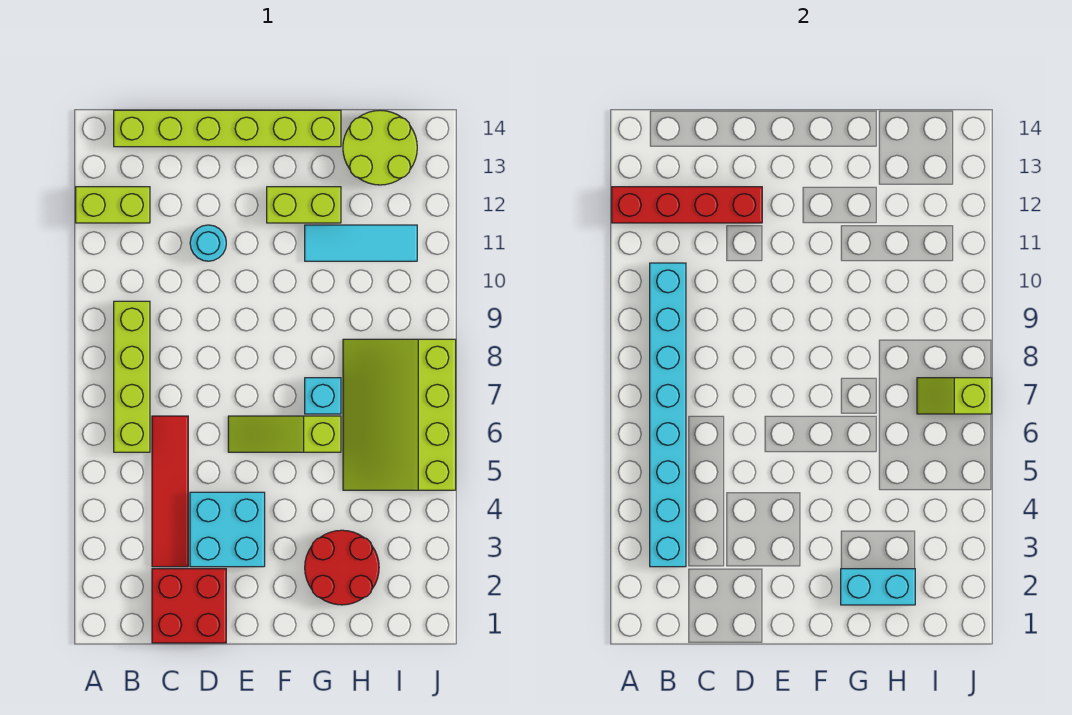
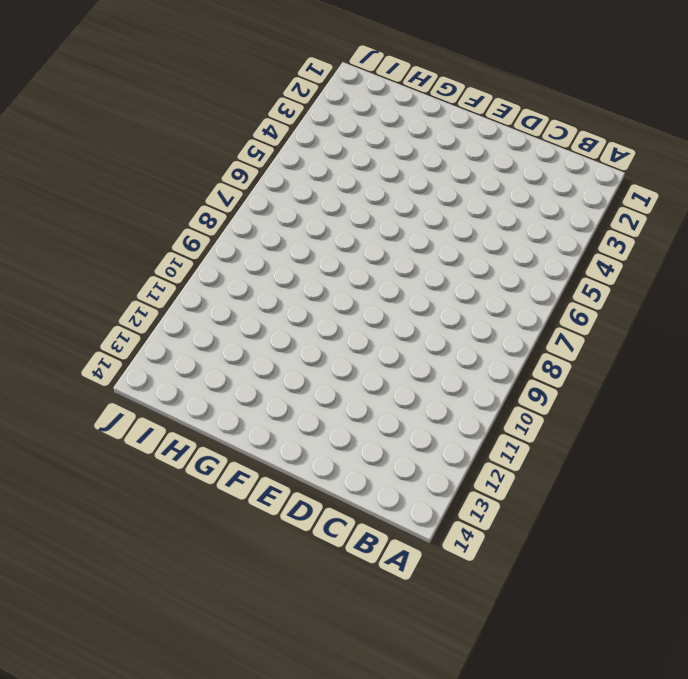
none -> lime brick A12:B12 level 1
none -> lime brick B6:B9 level 1
none -> lime brick B14:G14 level 1

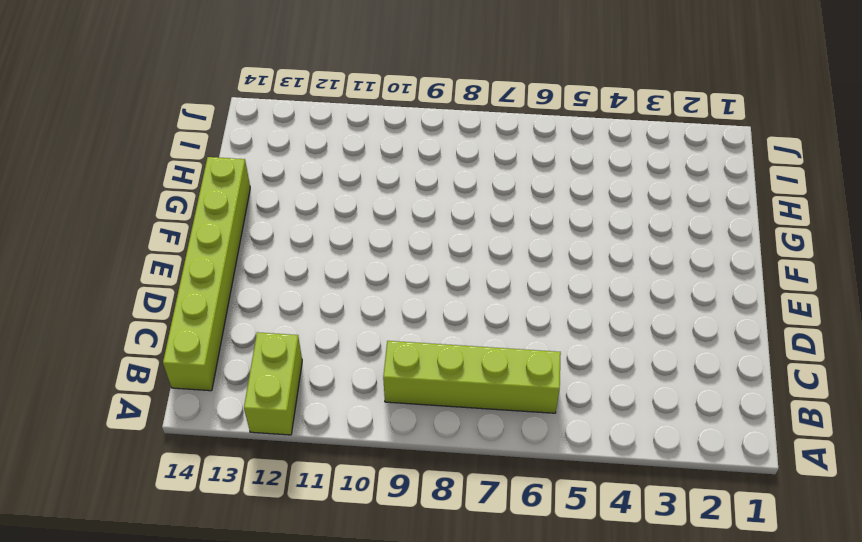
none -> red brick C1:D2 level 1
none -> red tile C3:C6 level 1
none -> cyan brick D3:E4 level 1

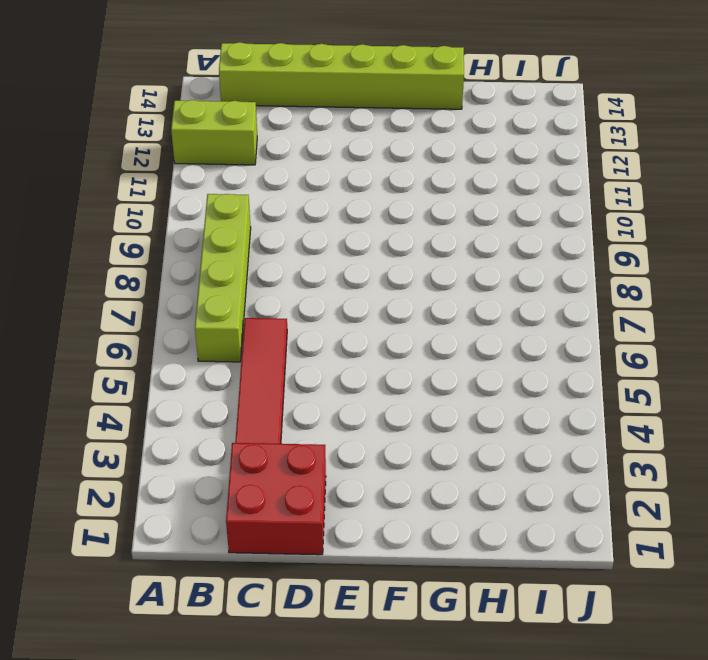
none -> cyan brick D3:E4 level 1
none -> cyan round brick D11 level 1
none -> lime slope E6:G6 level 1 top G

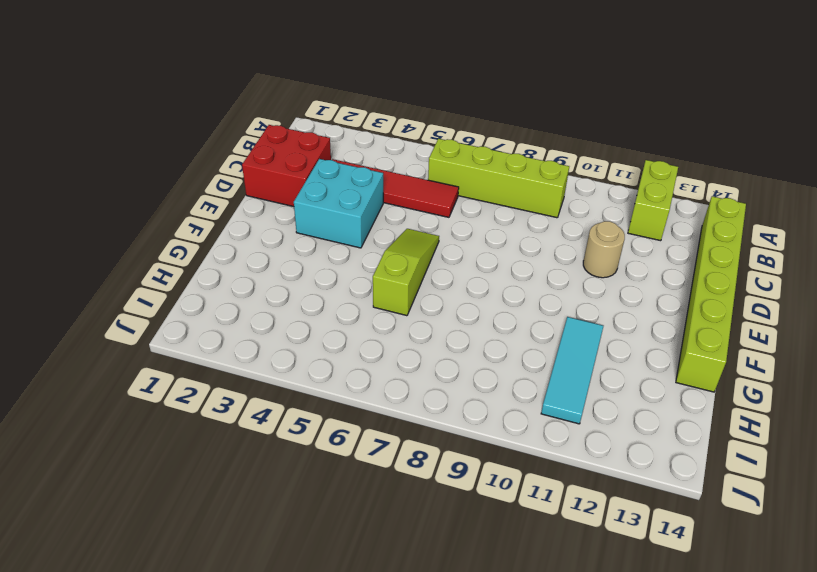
tan round brick D11 level 1 -> cyan round brick D11 level 1
none -> lime brick F12:G12 level 1
none -> red round brick G2:H3 level 1
none -> cyan brick G7 level 1

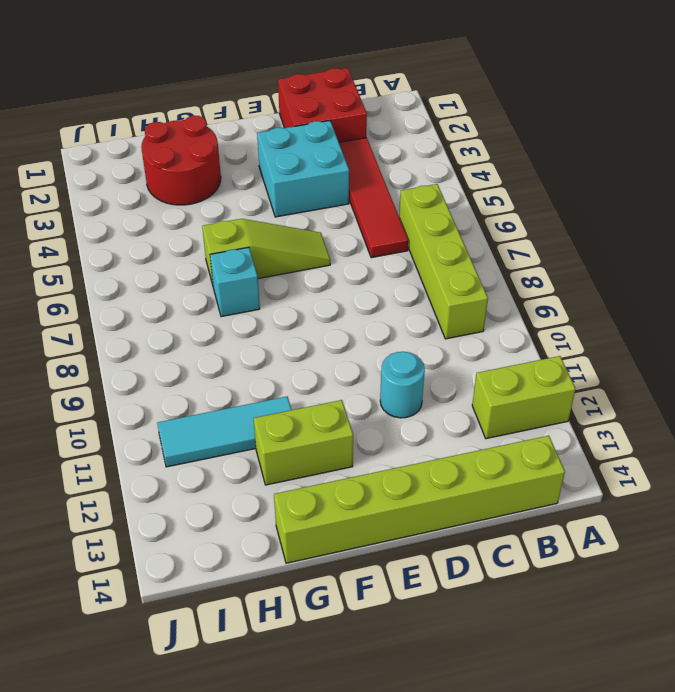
none -> lime slope H5:J8 level 1 top J
none -> lime round brick H13:I14 level 1
none -> red brick A12:D12 level 2

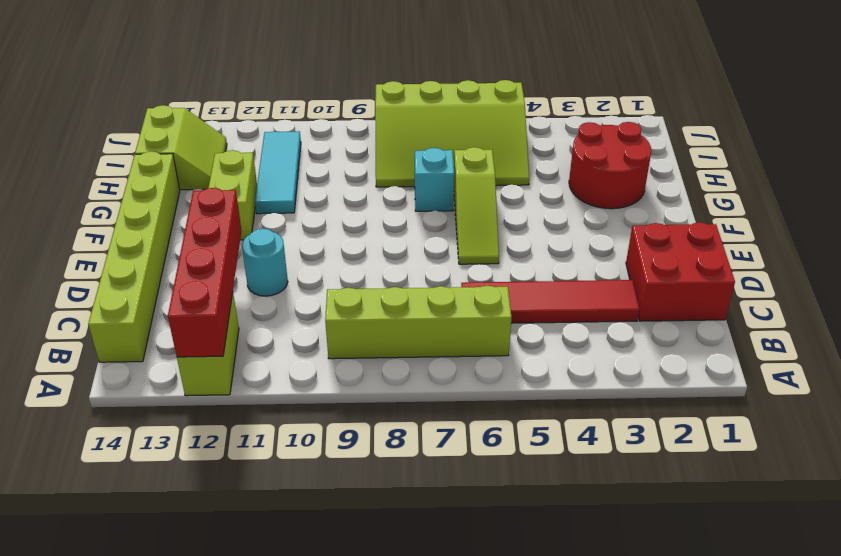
lime slope H13:I14 level 1 top 14 -> lime round brick H13:I14 level 1
none -> cyan brick D3:E4 level 1
none -> cyan brick B3:B10 level 2
none -> cyan brick G2:H2 level 2

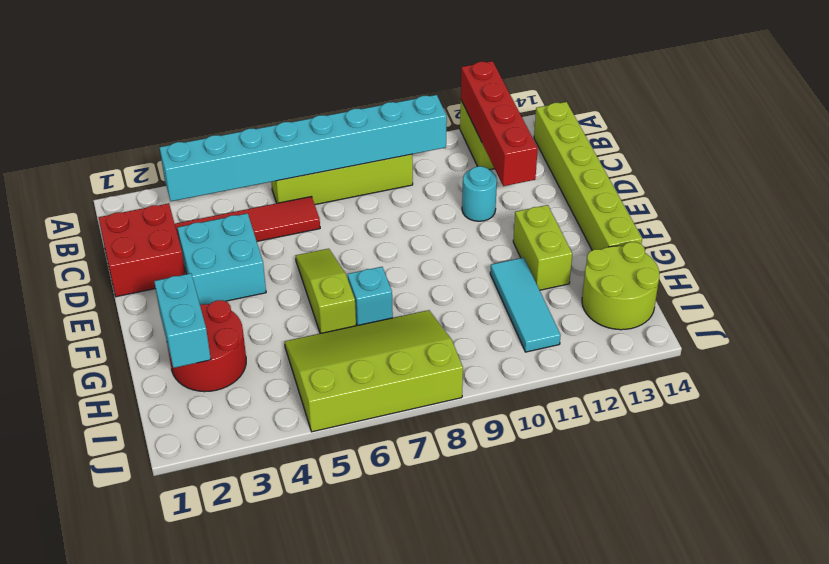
none -> lime slope I7:J7 level 2 top J

